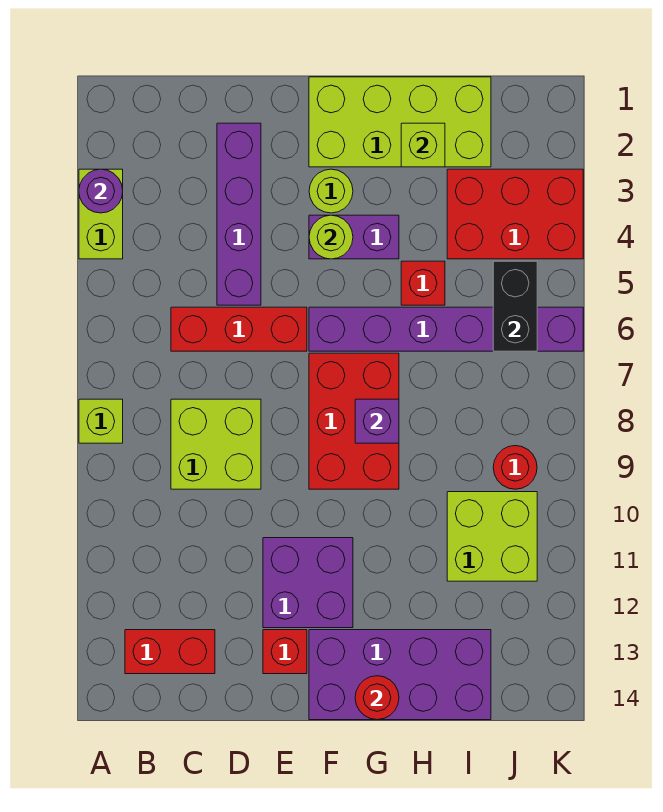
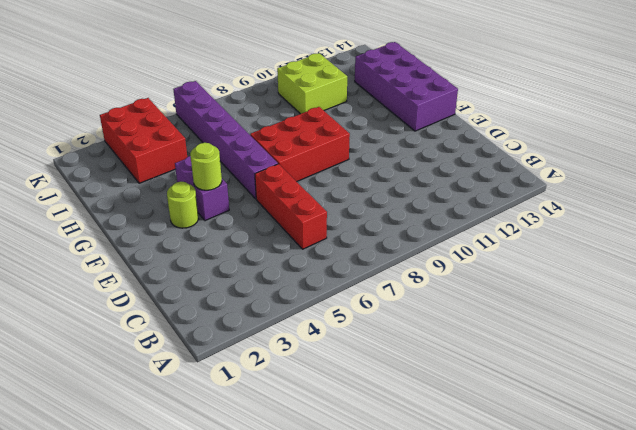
none -> lime brick A3:A4 level 1
none -> lime brick A8 level 1
none -> red brick B13:C13 level 1

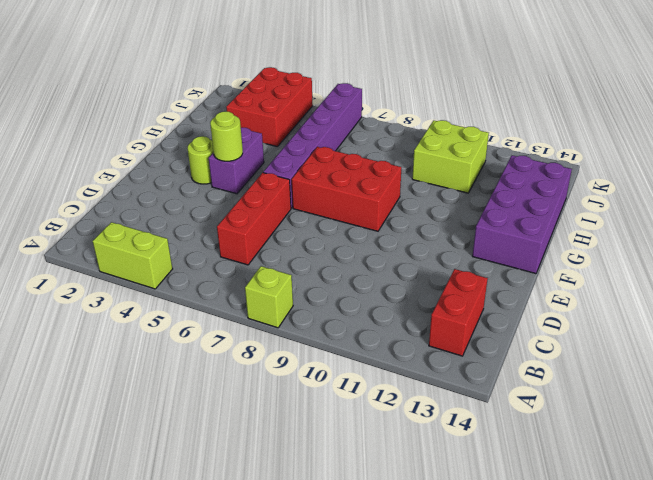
none -> lime brick C8:D9 level 1
none -> purple brick D2:D5 level 1
none -> purple brick E11:F12 level 1

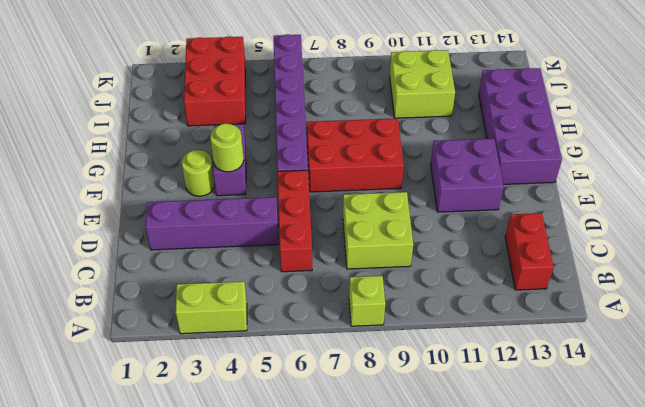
none -> red brick E13 level 1
none -> lime brick F1:I2 level 1
none -> red brick H5 level 1

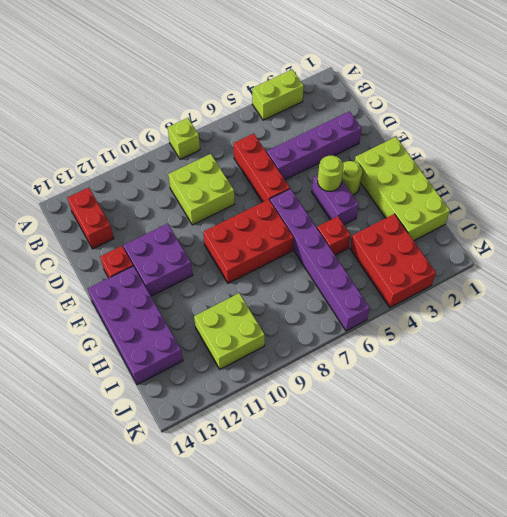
none -> red round brick J9 level 1
none -> purple round brick A3 level 2
none -> purple brick G8 level 2

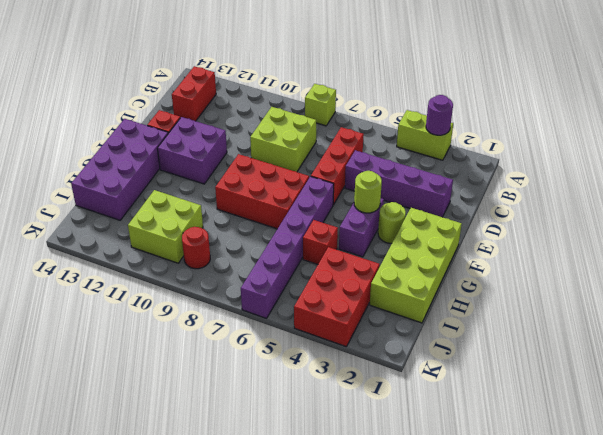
none -> purple brick G8 level 2
none -> red round brick G14 level 2
none -> lime brick H2 level 2

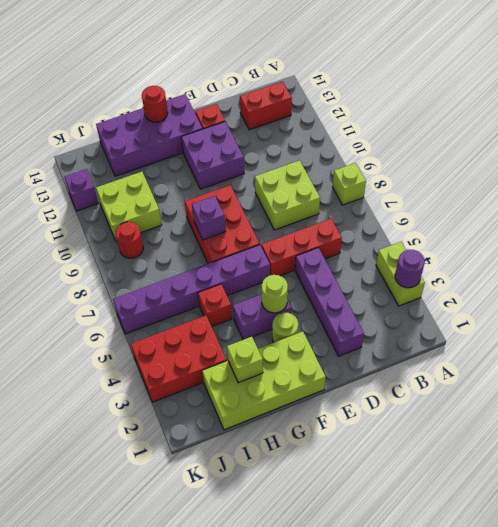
purple brick K12 level 1 -> none
none -> black brick J5:J6 level 2

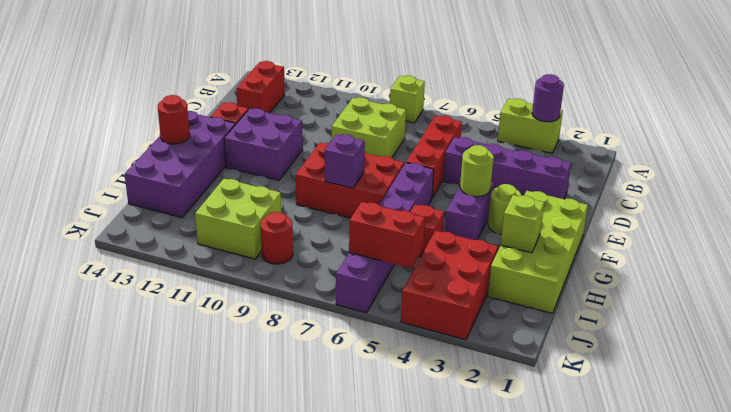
red brick J5:J6 level 2 -> black brick J5:J6 level 2

